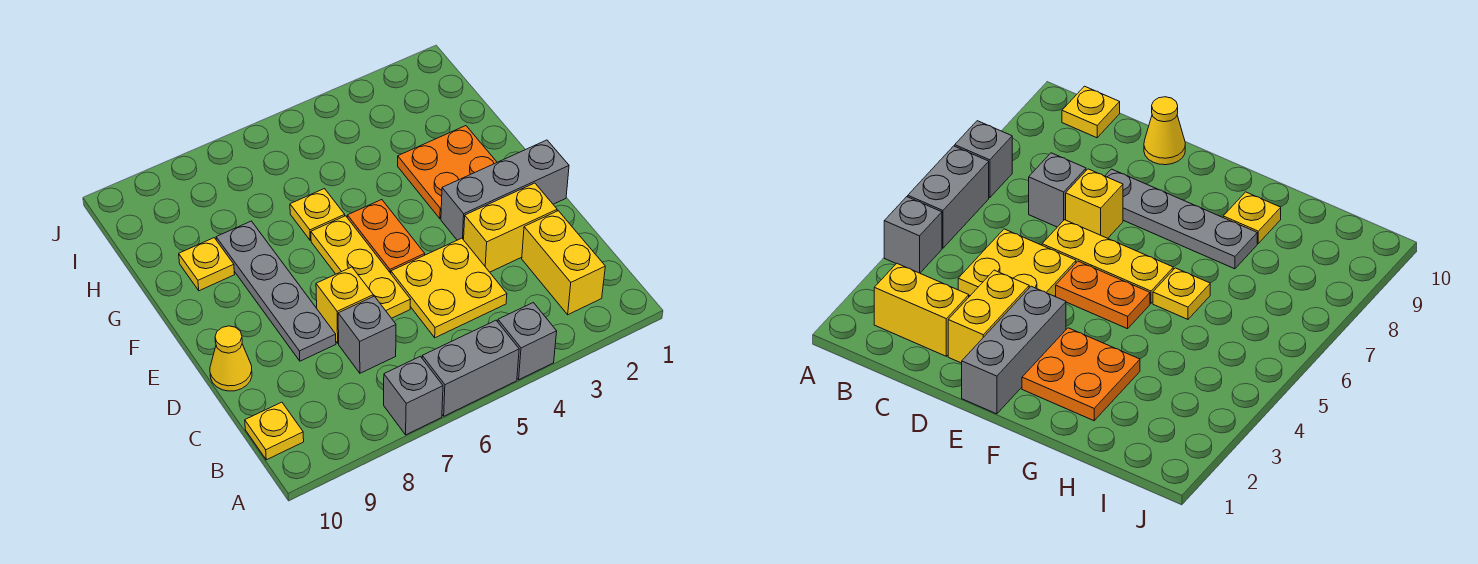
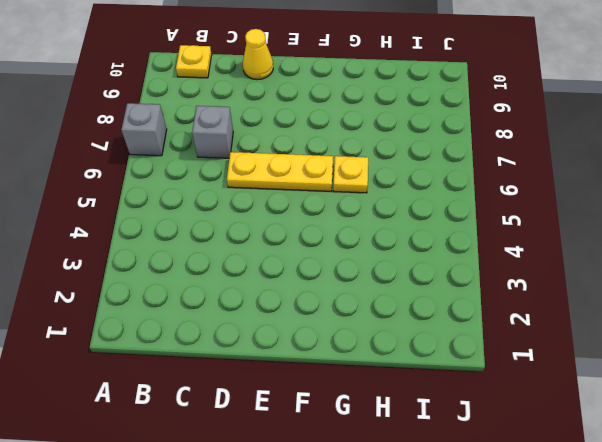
none -> grey brick A4 level 1
none -> grey brick A5:A6 level 1
none -> yellow brick B2:C2 level 1

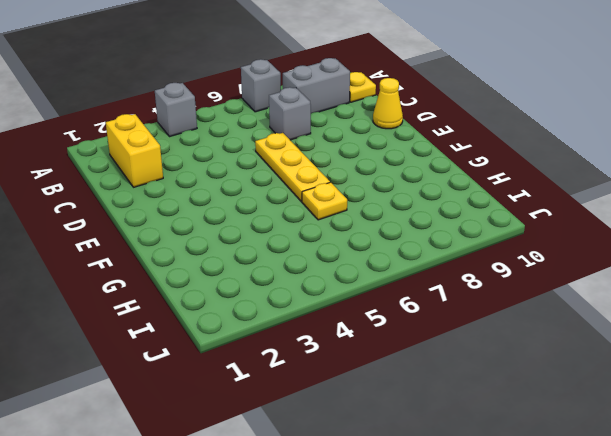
grey brick B8:B9 level 1 -> grey brick A5:A6 level 1
none -> yellow plate C4:D5 level 1
none -> yellow brick D2:D3 level 1
none -> yellow brick D7 level 1

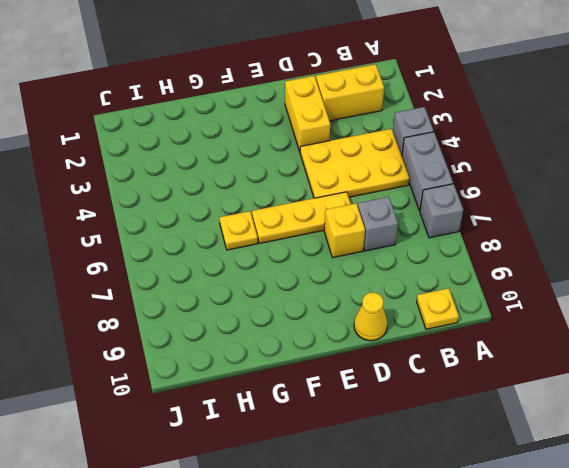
yellow plate B4:D5 level 1 -> yellow plate C4:D5 level 1
none -> grey plate D8:G8 level 1
none -> grey brick E1:E3 level 1
none -> orange plate E5:F5 level 1

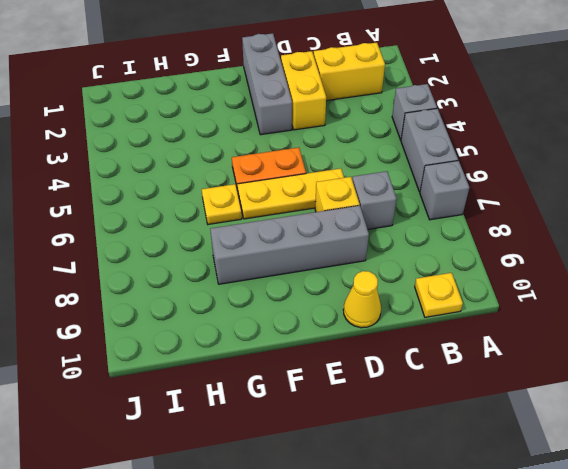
grey brick D8:G8 level 1 -> grey plate D8:G8 level 1
none -> yellow plate C4:D5 level 1
none -> orange plate F2:G3 level 1
none -> yellow plate G9 level 1

